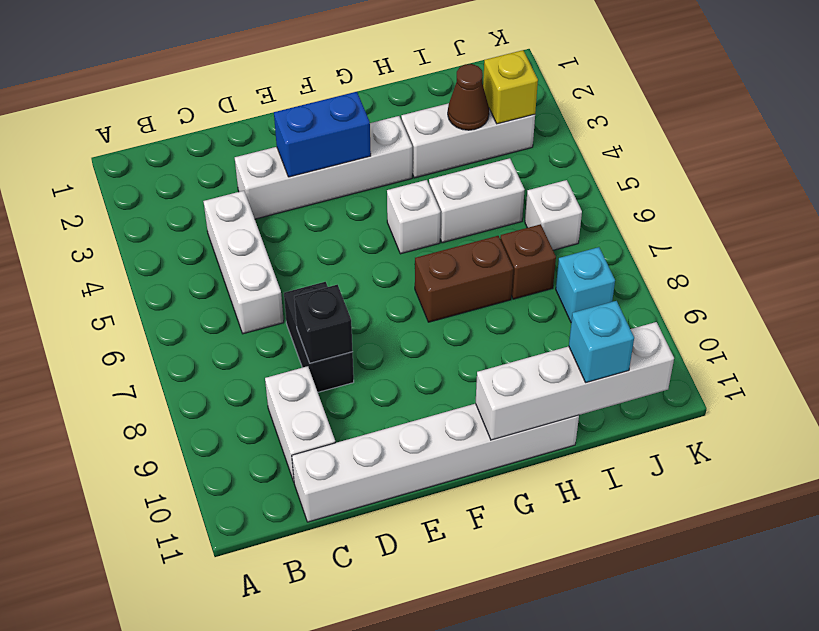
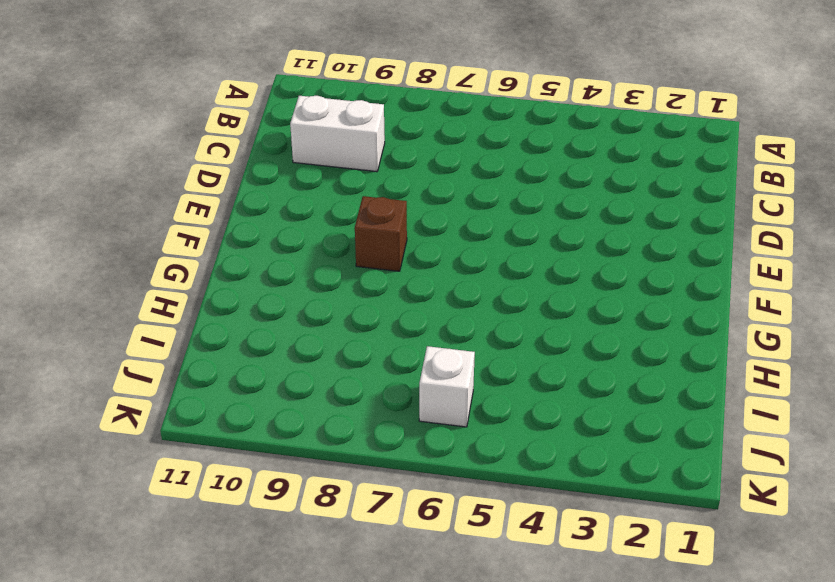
brown brick F8 level 1 -> brown brick I7 level 1
none -> white brick C4:C6 level 1
none -> white brick C11:H11 level 1
none -> white brick D3:G3 level 1

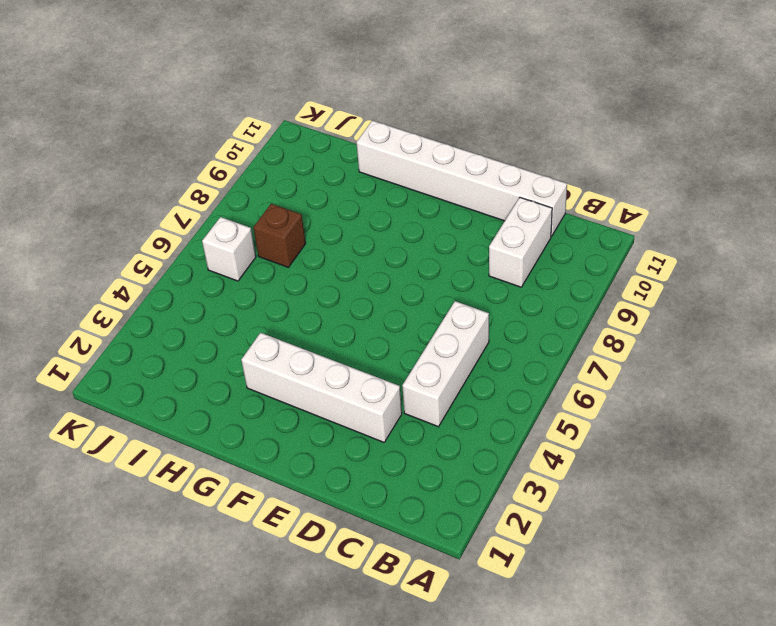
none -> black brick D7:D8 level 1
none -> white brick G5 level 1
none -> brown brick G7:H7 level 1

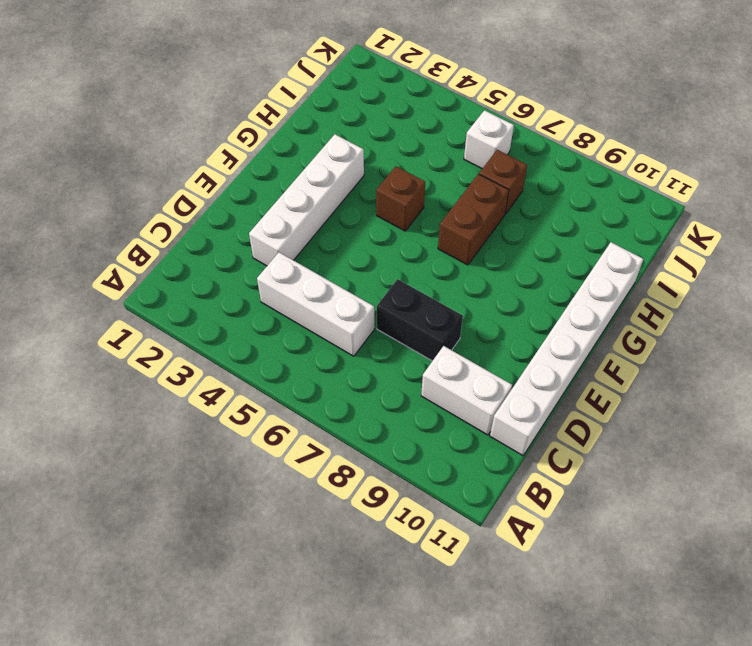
brown brick G5 level 1 -> white brick G5 level 1
none -> white brick H3:J3 level 1
none -> white brick H5:I5 level 1
none -> cyan brick J8 level 1

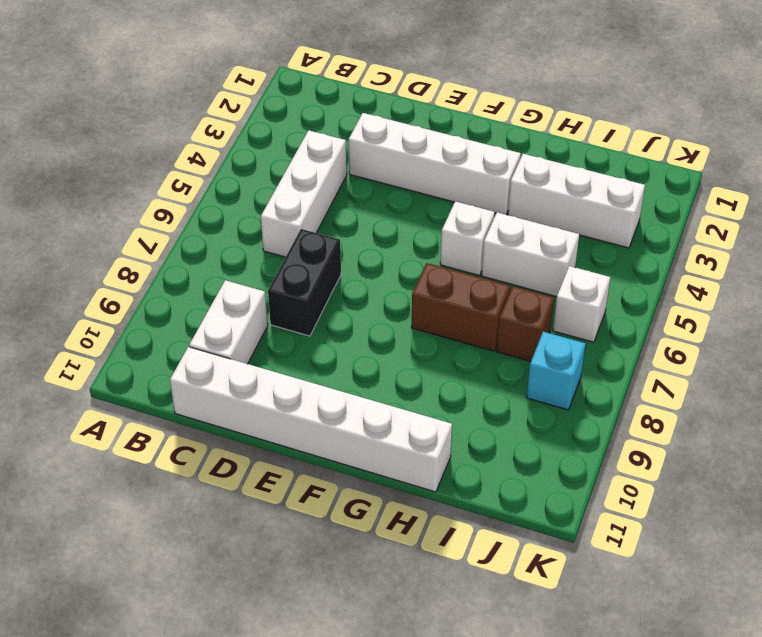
none -> black brick D8 level 2
none -> blue brick E3:F3 level 2
none -> white brick G11:J11 level 2

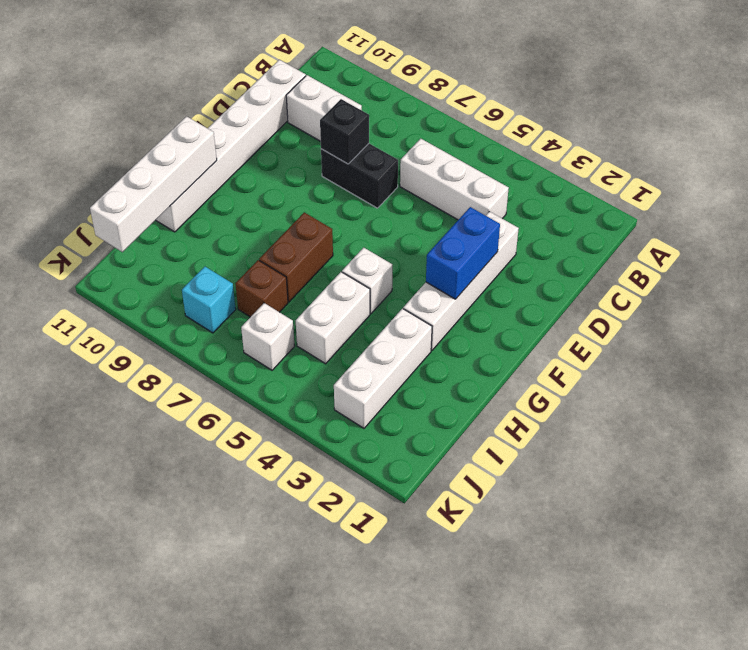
none -> brown cone I3 level 2
none -> yellow brick J3 level 2
none -> cyan brick I11 level 3

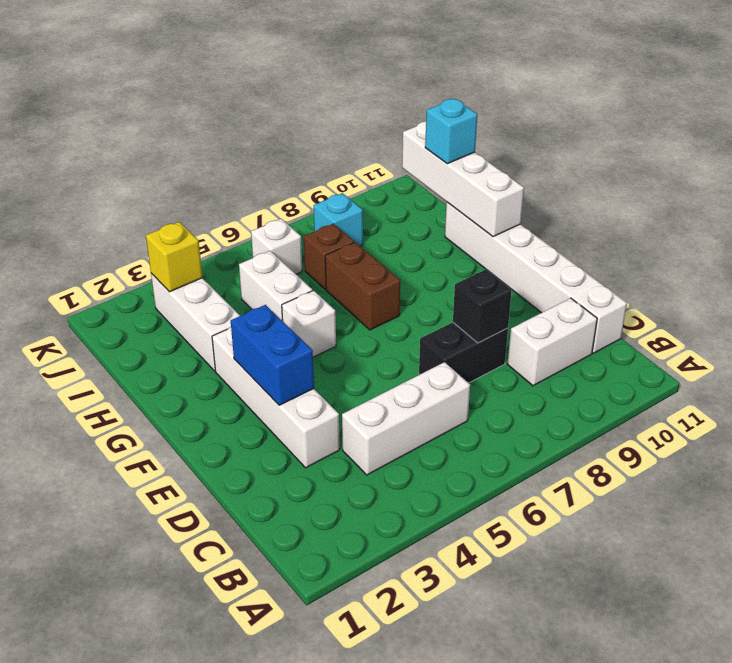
none -> brown cone I3 level 2

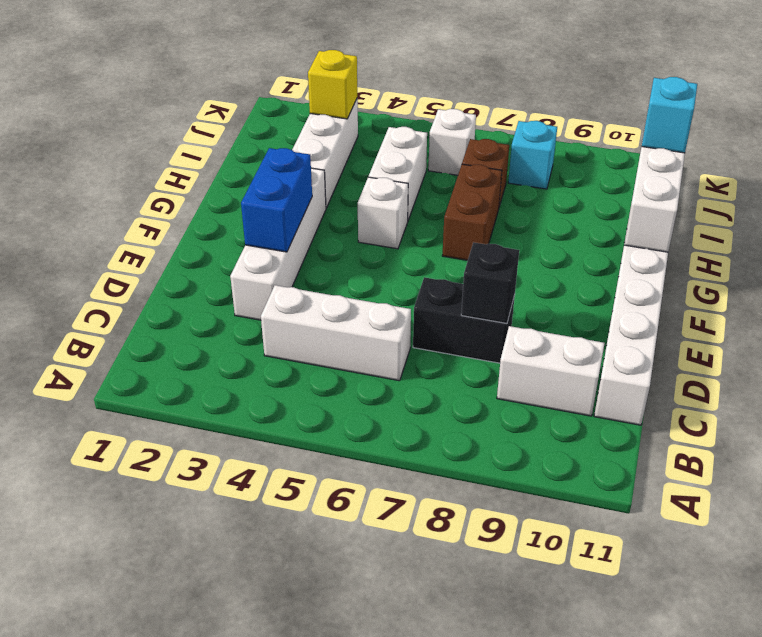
none -> brown cone I3 level 2

